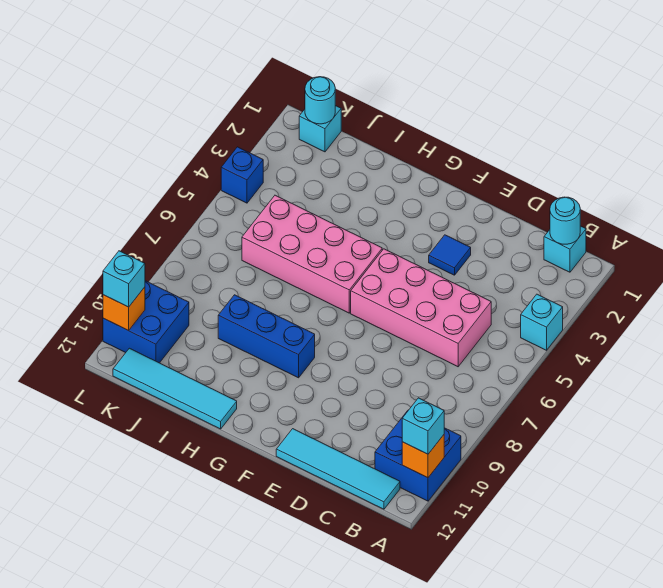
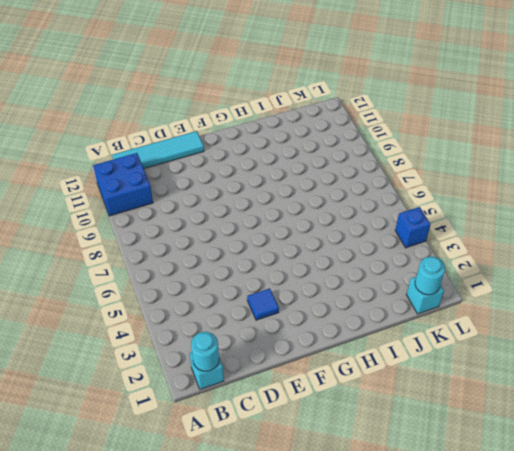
none -> cyan brick A4 level 1
none -> pink brick C5:F6 level 1
none -> pink brick G5:J6 level 1

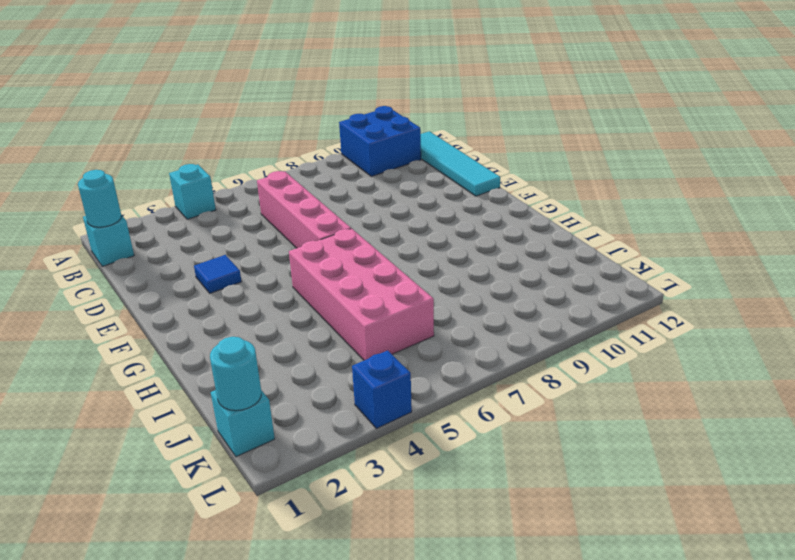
pink brick C6:F6 level 1 -> pink brick C5:F6 level 1
none -> blue brick G9:I9 level 1
none -> cyan tile H12:K12 level 1
none -> blue brick K10:L11 level 1

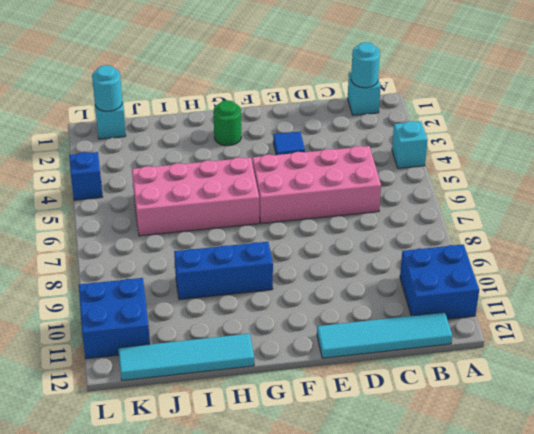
green round brick G2 level 1 -> none
none -> orange brick A11 level 2
none -> orange brick L11 level 2
none -> cyan brick A11 level 3

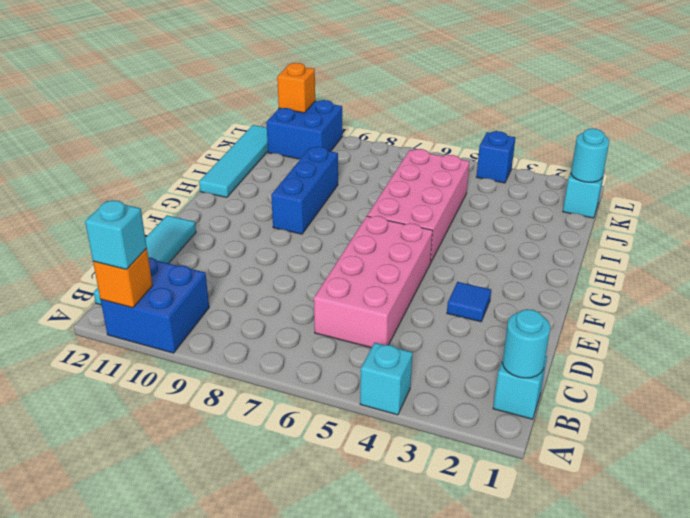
none -> cyan brick L11 level 3

